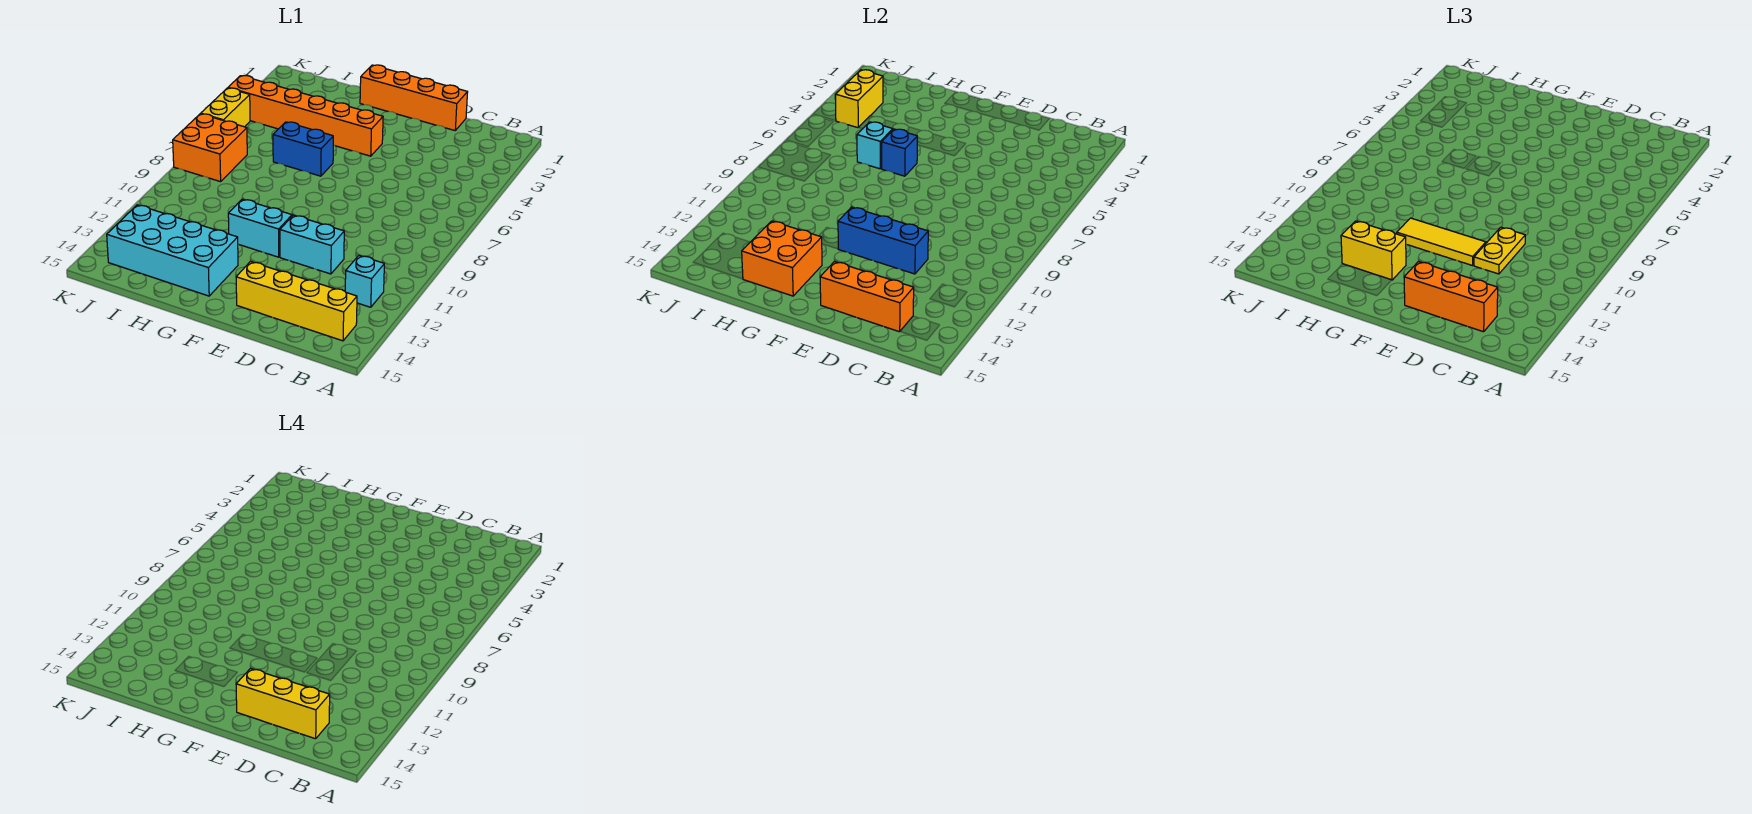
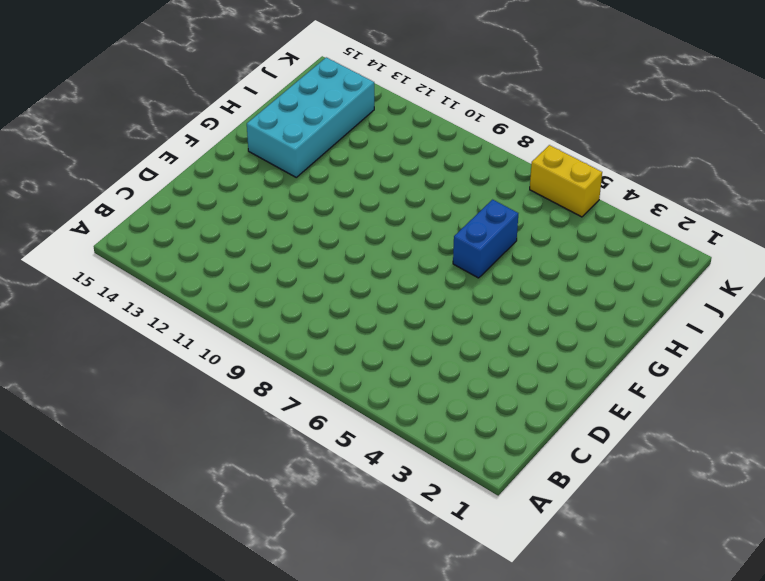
none -> cyan brick B12 level 1
none -> yellow brick B14:E14 level 1
none -> orange brick D1:G1 level 1

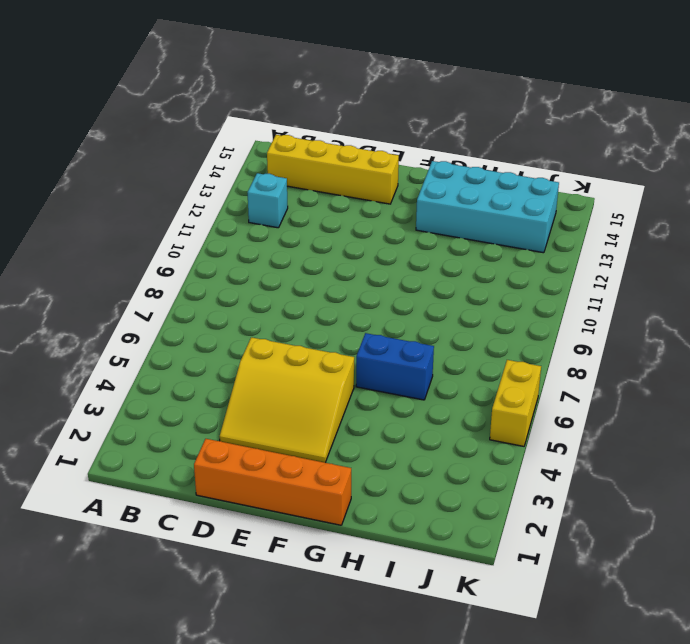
yellow slope D3:F5 level 1 top 5 -> orange brick F4:K4 level 1
none -> cyan brick D11:E11 level 1
none -> cyan brick F11:G11 level 1
none -> orange brick J7:K8 level 1

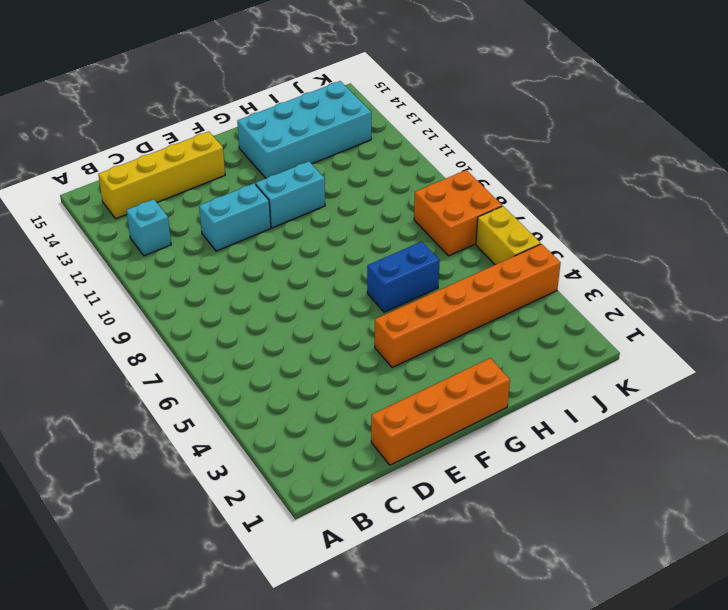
none -> orange brick C14:E14 level 2
none -> blue brick D11:F11 level 2
none -> blue brick G6 level 2

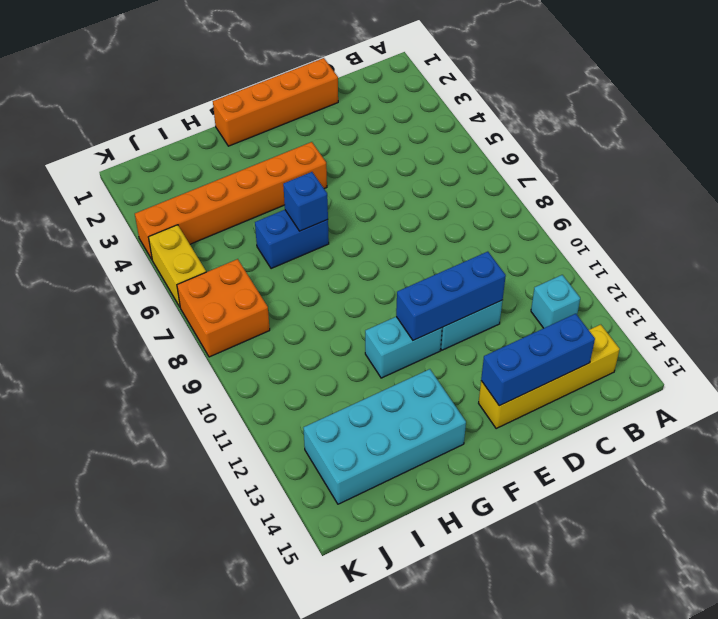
blue brick C14:E14 level 2 -> orange brick C14:E14 level 2
none -> orange brick G13:H14 level 2
none -> cyan brick H6 level 2
none -> yellow brick J3:J4 level 2

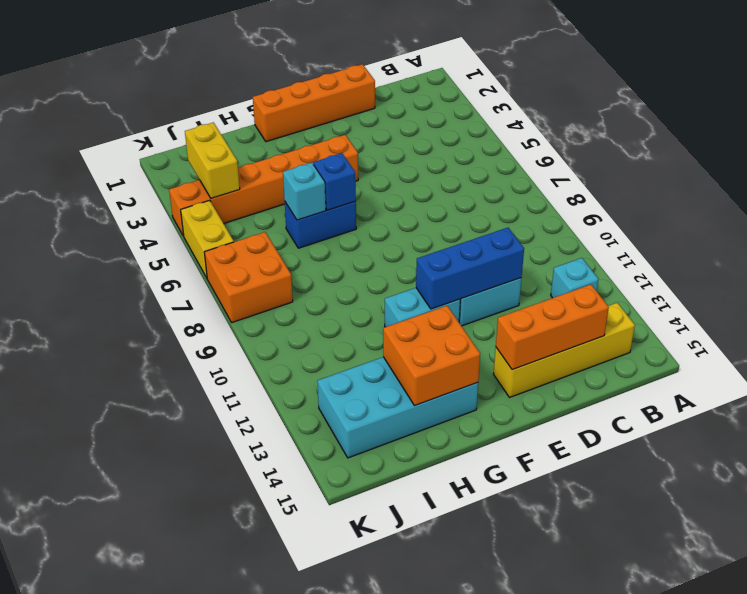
none -> orange brick C14:E14 level 3
none -> yellow plate D10:D11 level 3
none -> yellow tile E11:G11 level 3

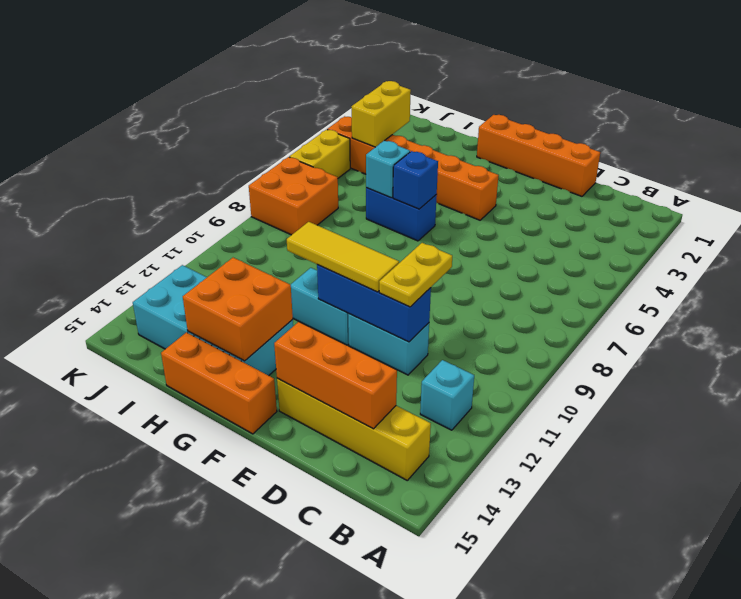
orange brick F15:H15 level 1 -> orange brick C14:E14 level 3
none -> yellow brick G13:H13 level 3
none -> yellow brick C14:E14 level 4

